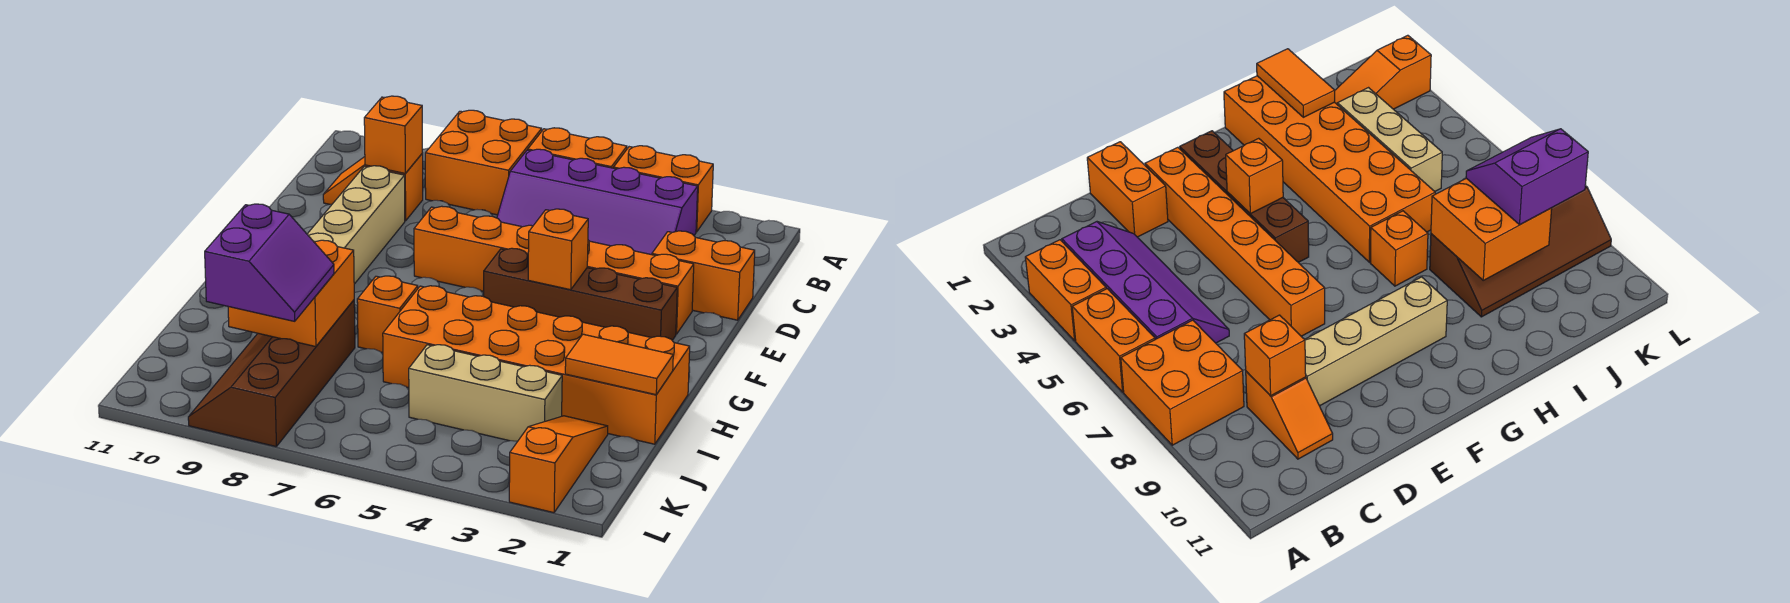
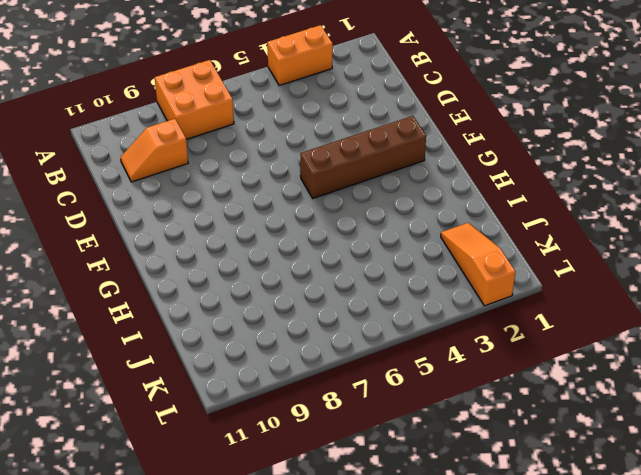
none -> orange brick A5:A6 level 1
none -> purple slope B3:C6 level 1 top B
none -> orange brick D1:D2 level 1

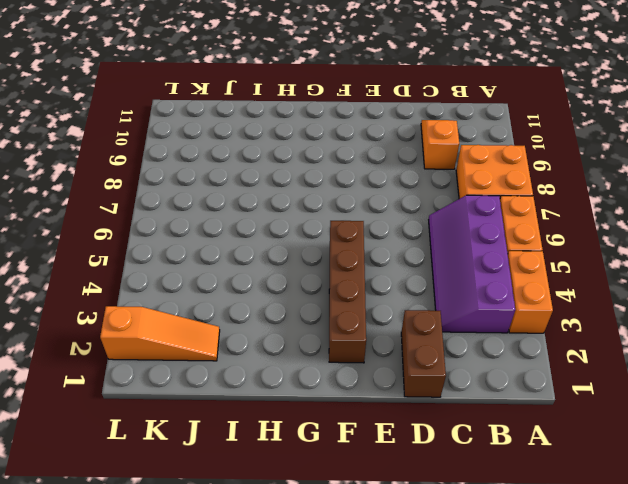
brown brick D1:D2 level 1 -> orange brick D1:D2 level 1
none -> tan brick D9:G9 level 1
none -> orange brick E2:E7 level 1
none -> orange brick H1:I6 level 1

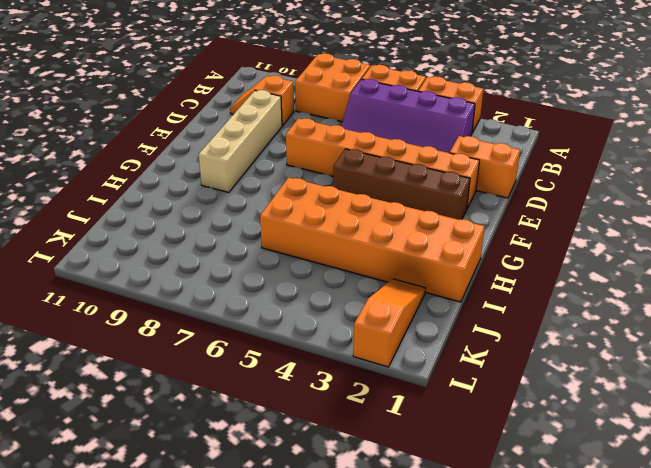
none -> orange brick H7 level 1
none -> brown slope I8:L9 level 1 top 8
none -> tan brick J3:J5 level 1

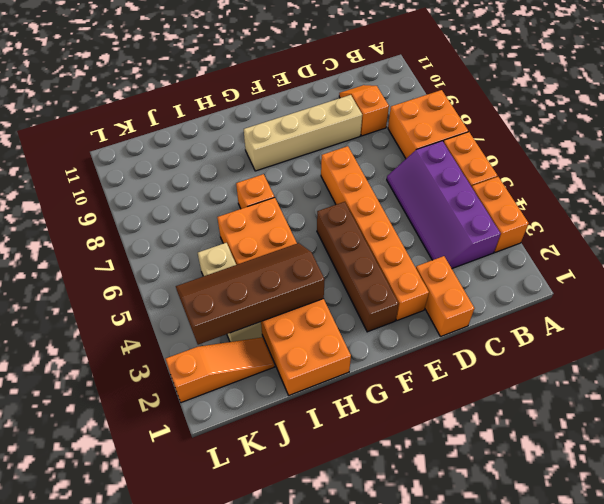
brown slope H3:K4 level 2 top 3 -> brown slope I8:L9 level 1 top 8
none -> orange brick C9 level 2
none -> orange brick F4 level 2
none -> orange tile I1:I2 level 2

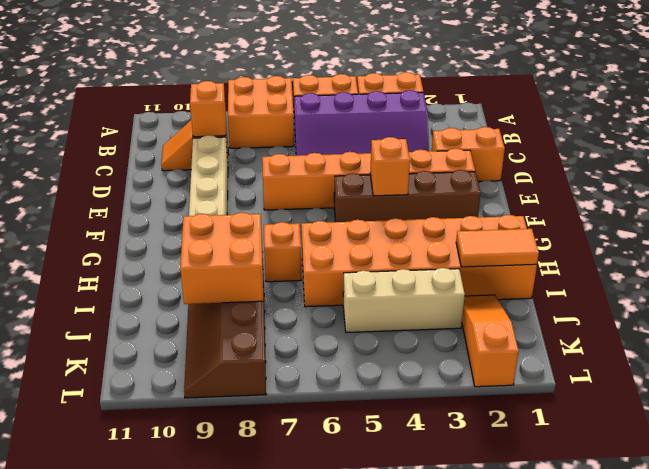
none -> purple slope J8:K9 level 3 top 9

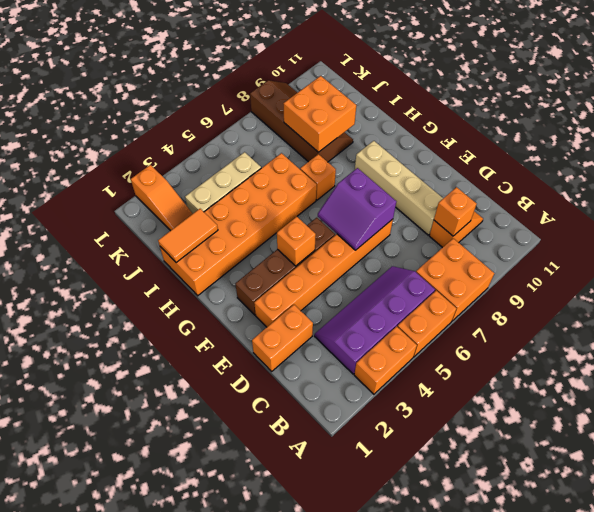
purple slope E6:F7 level 2 top 7 -> purple slope J8:K9 level 3 top 9

